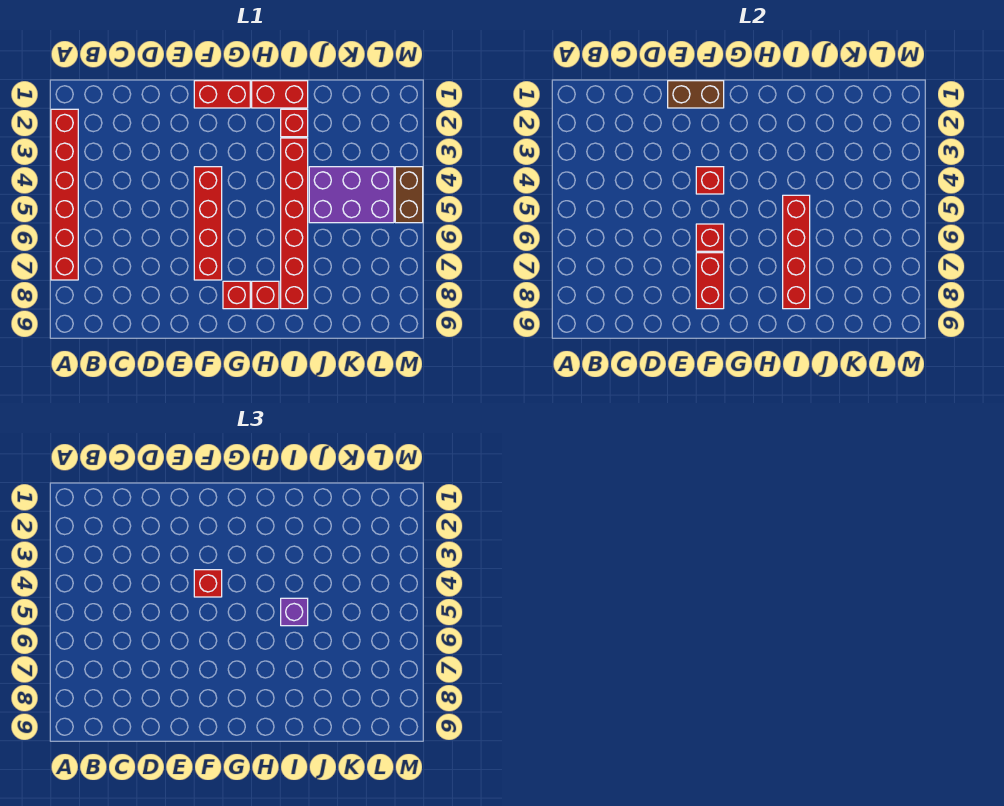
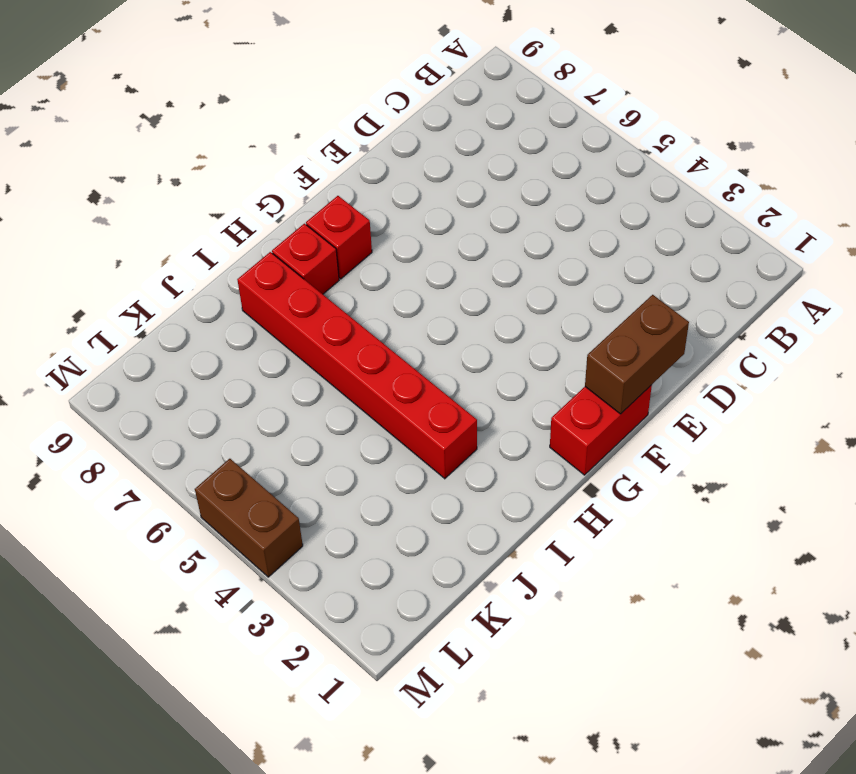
none -> red brick A2:A7 level 1
none -> red brick F4:F7 level 1
none -> red brick H1:I1 level 1

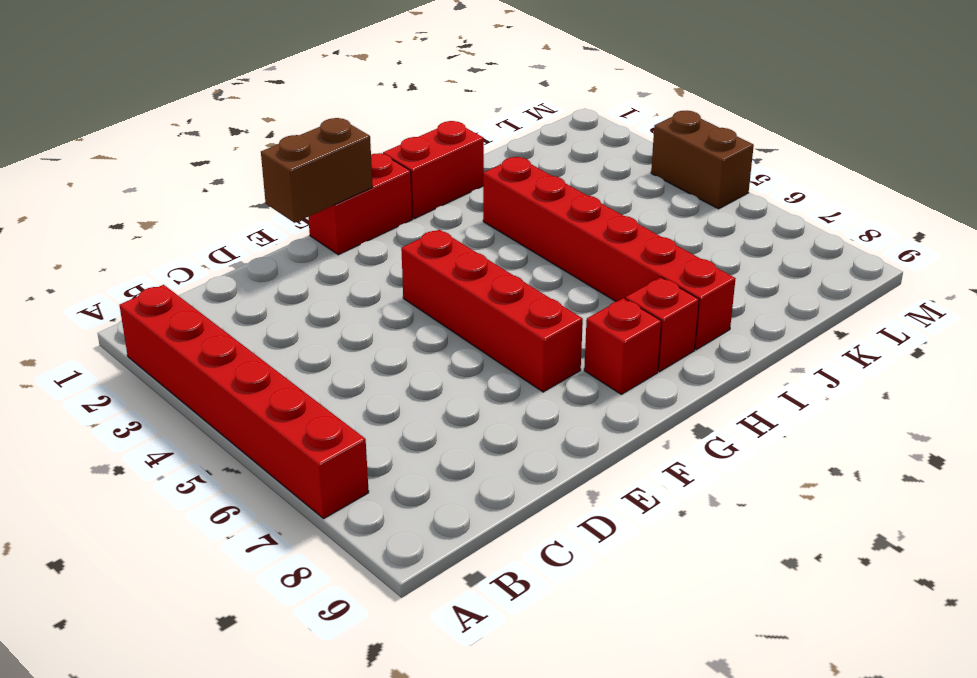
none -> red brick I2 level 1
none -> purple brick J4:L5 level 1
none -> red brick F4 level 2

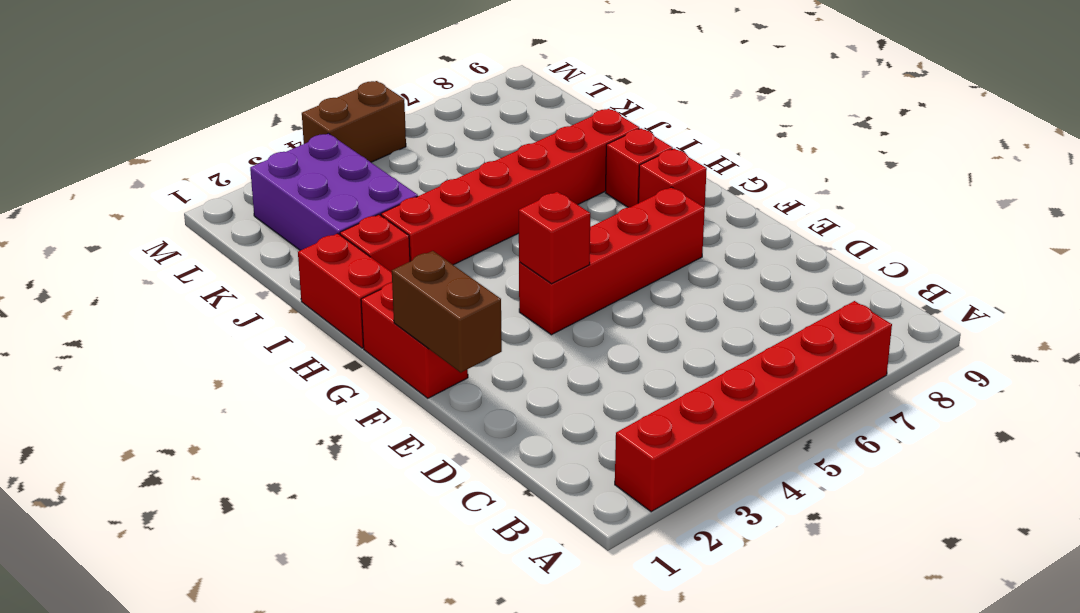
purple brick J2:L3 level 1 -> purple brick J4:L5 level 1
none -> red brick F6 level 2
none -> red brick F7:F8 level 2
none -> red brick I5:I8 level 2

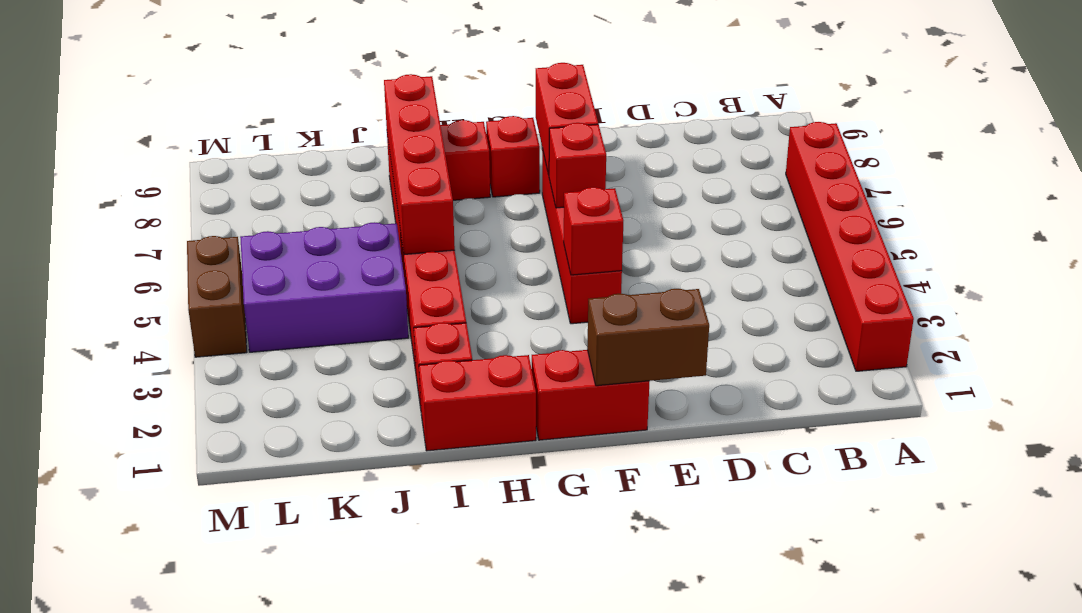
none -> red brick F4 level 3
none -> purple brick I5 level 3

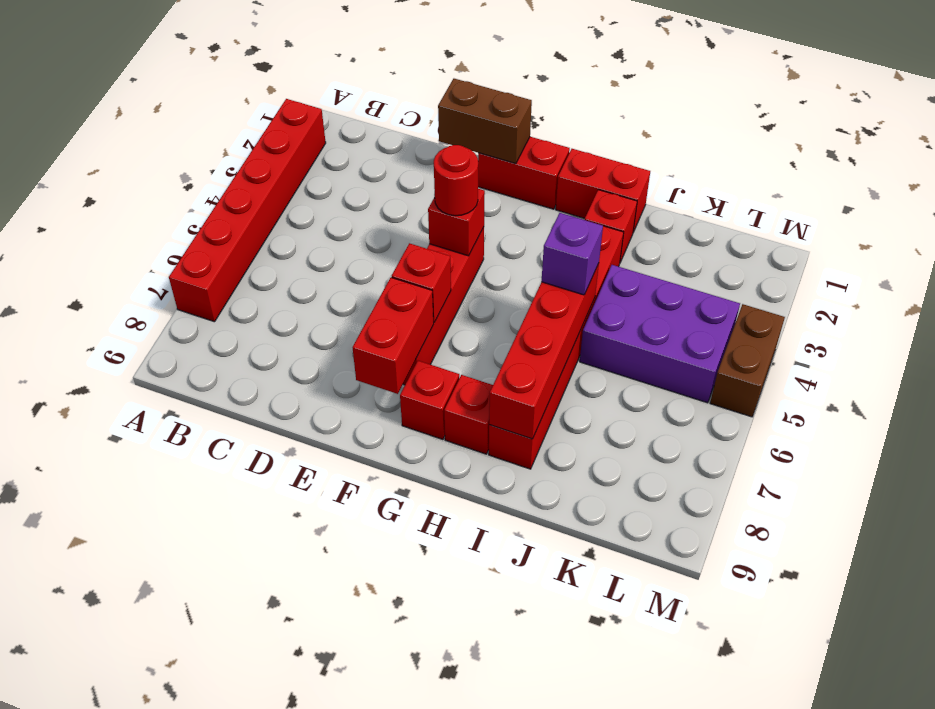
red round brick F4 level 3 -> red brick F4 level 3

